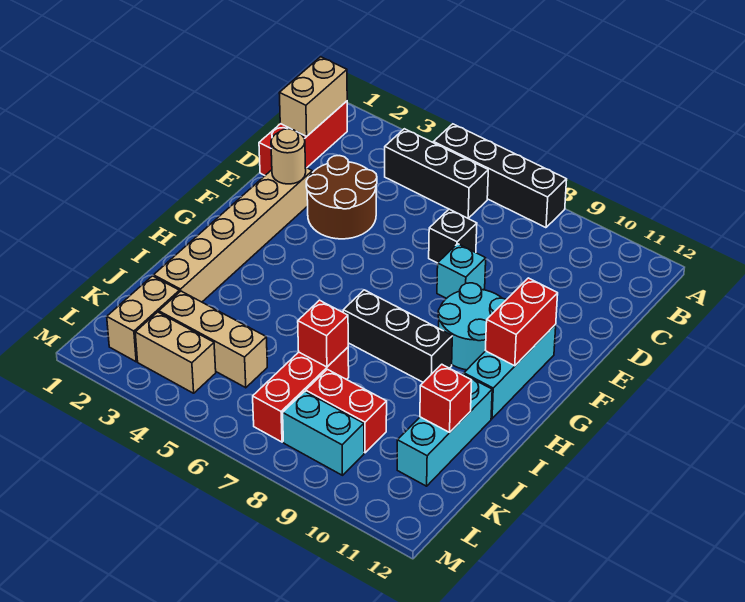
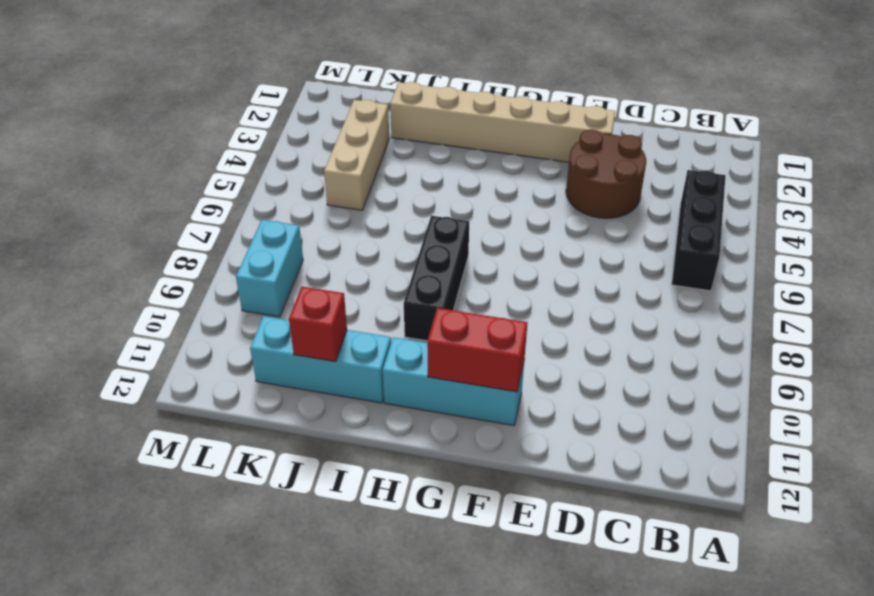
none -> black brick A5:A8 level 1
none -> red brick B1:D1 level 1
none -> black brick D7 level 1

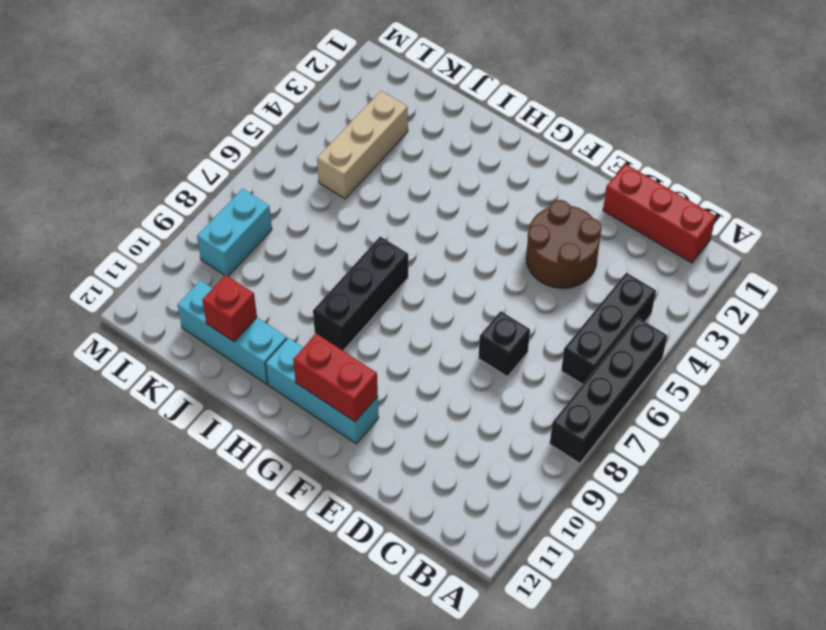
none -> tan brick E2:J2 level 1
none -> cyan brick E8 level 1
none -> cyan round brick F9:G10 level 1

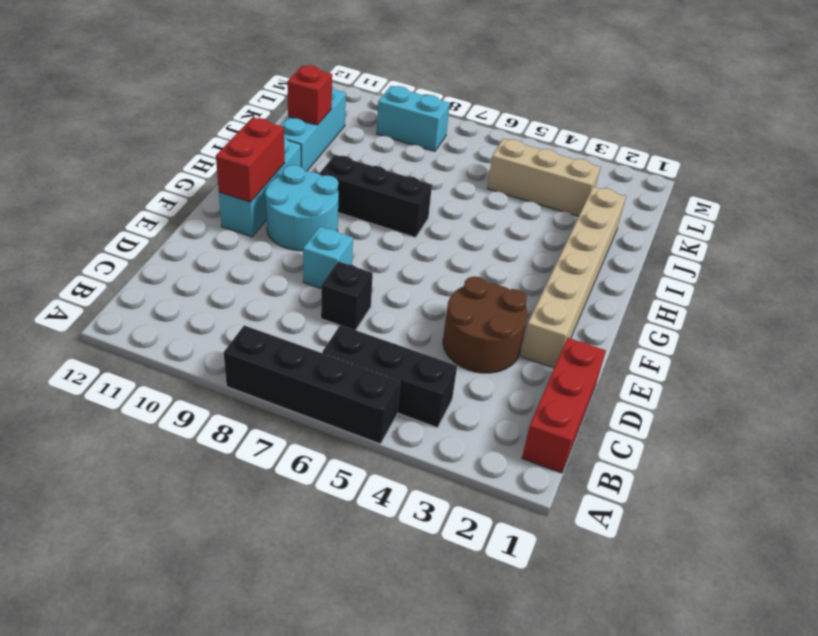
none -> red brick J7:L7 level 1
none -> tan brick K2:L2 level 1
none -> red brick K8:K9 level 1

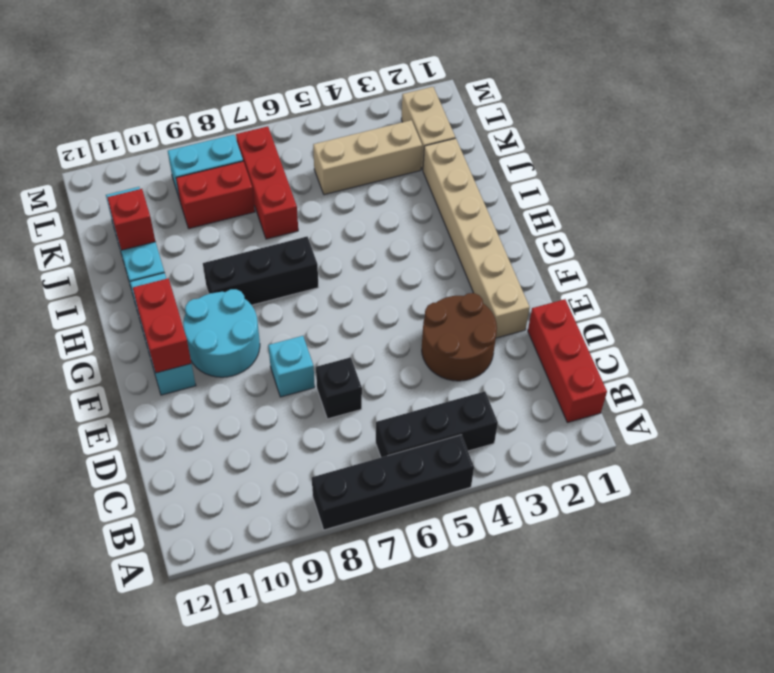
none -> tan brick L3:L4 level 1
none -> tan brick B1:C1 level 2
none -> tan round brick E2 level 2

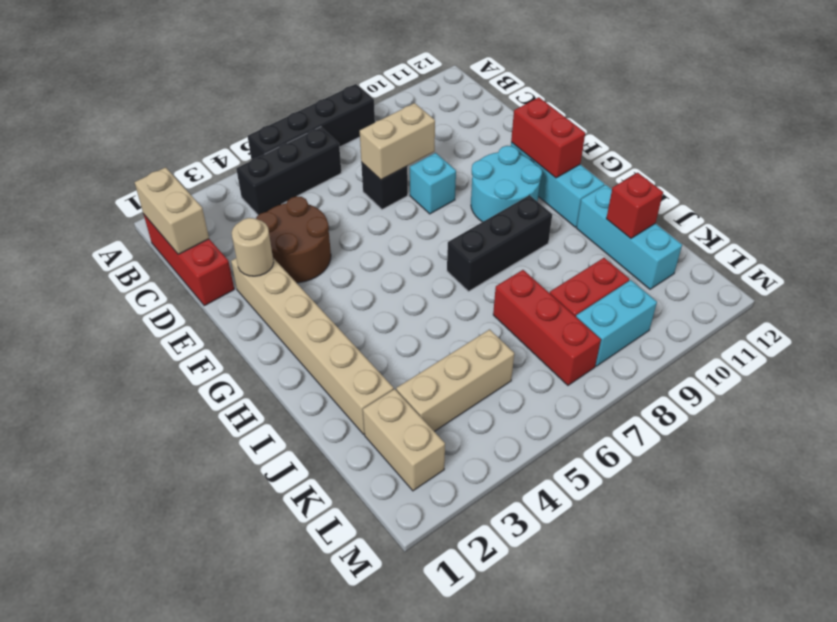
tan brick D7:D8 level 2 -> tan brick L3:L4 level 1
none -> red brick J7 level 2

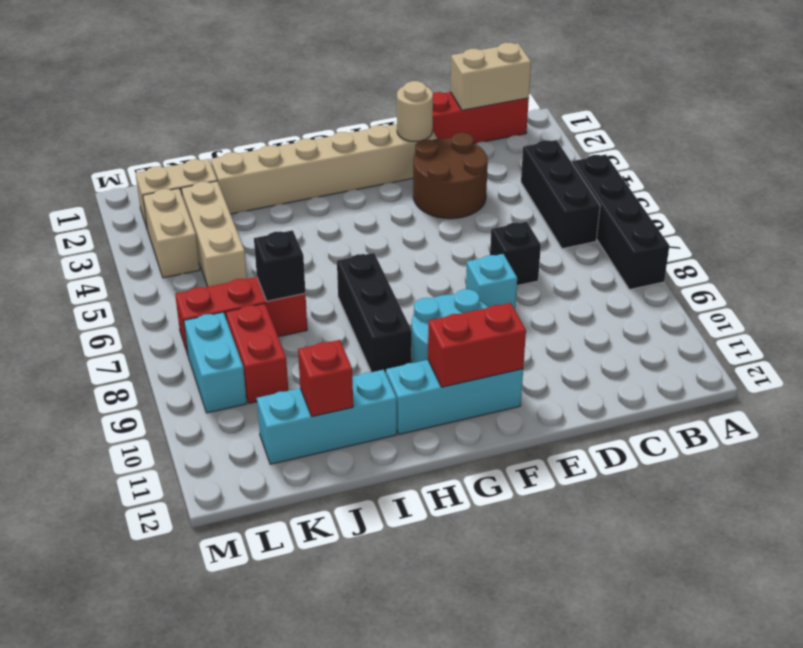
black brick J7 level 2 -> red brick J7 level 2

